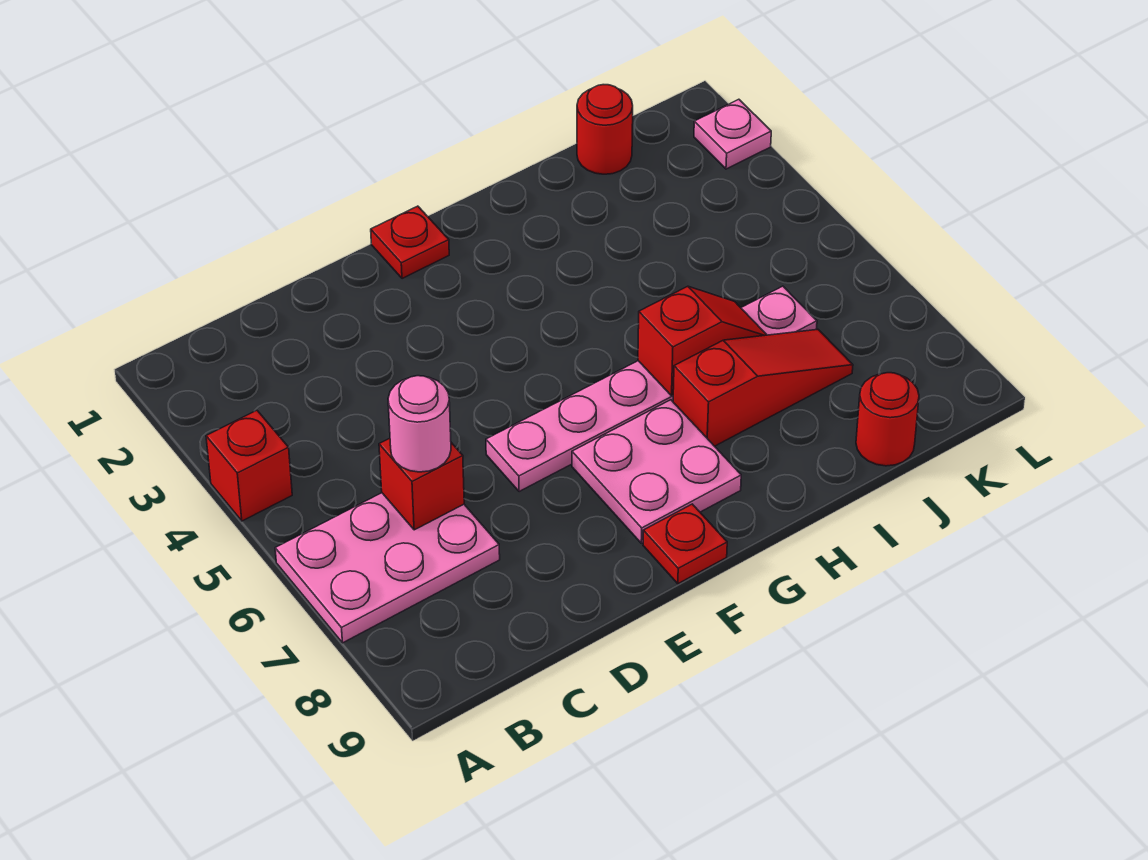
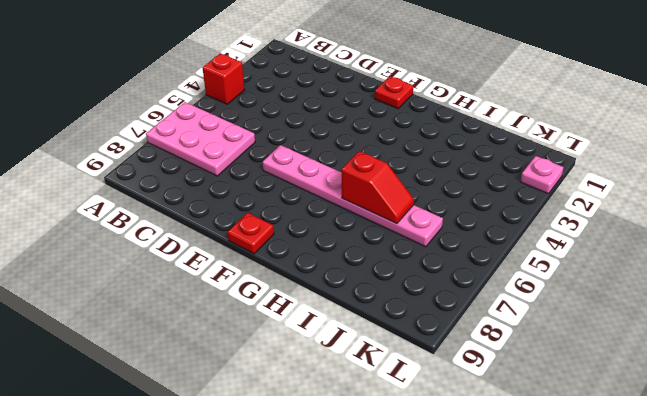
none -> pink plate F7:G8 level 1
none -> red slope H7:J7 level 1 top H
none -> red round brick J1 level 1

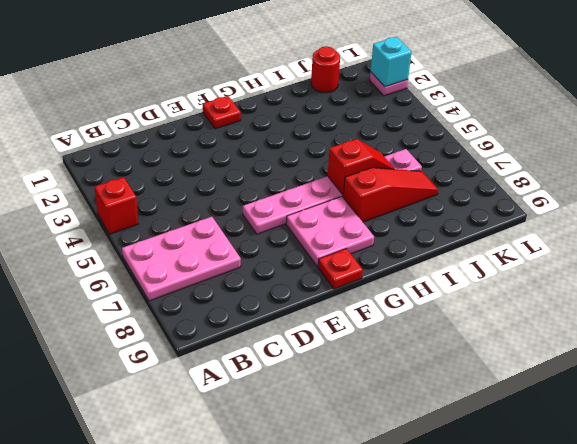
cyan brick L2 level 2 -> none
none -> red round brick J9 level 1
none -> red brick C6 level 2
none -> pink round brick C6 level 3

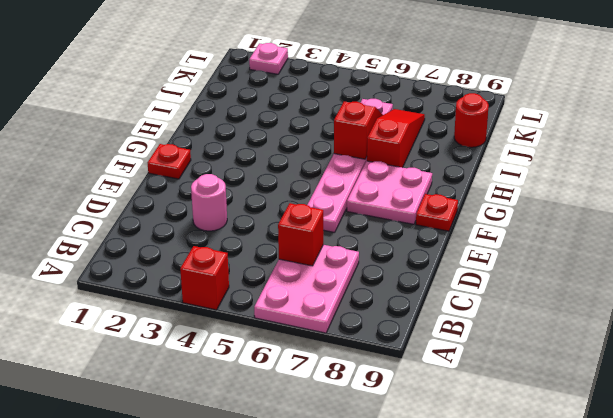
pink round brick D3 level 1 -> pink round brick C6 level 3
none -> red round brick J1 level 1

